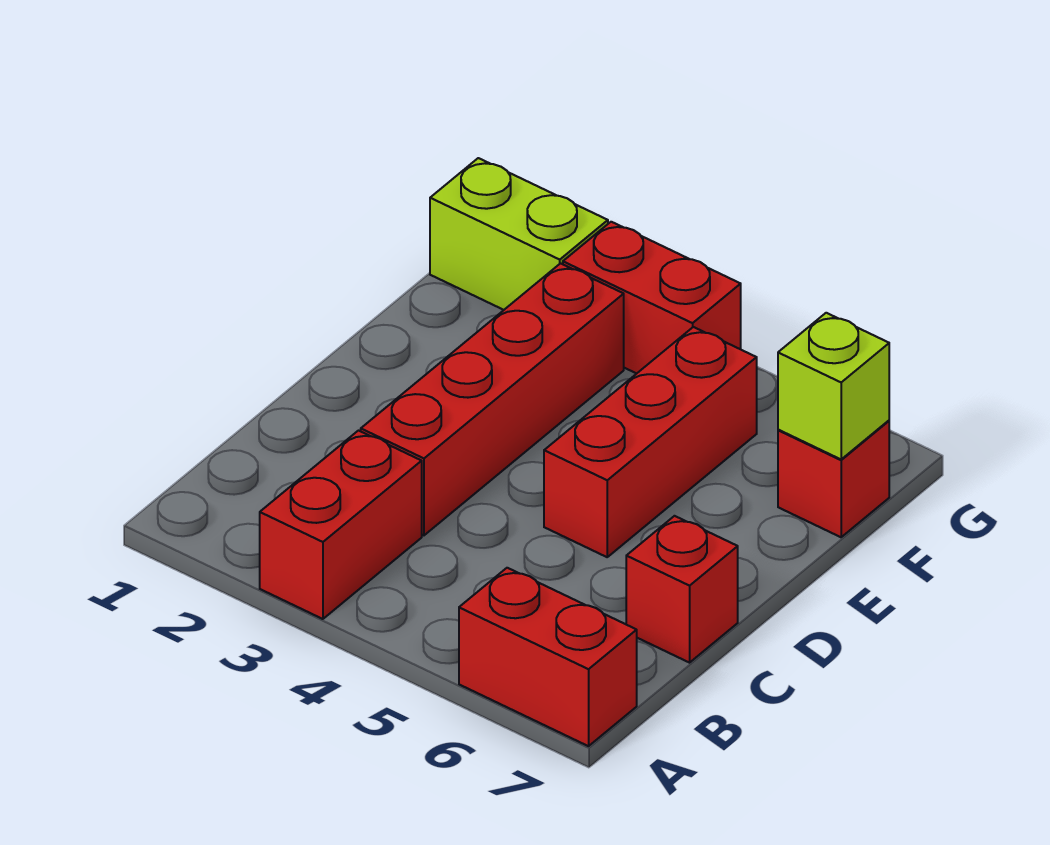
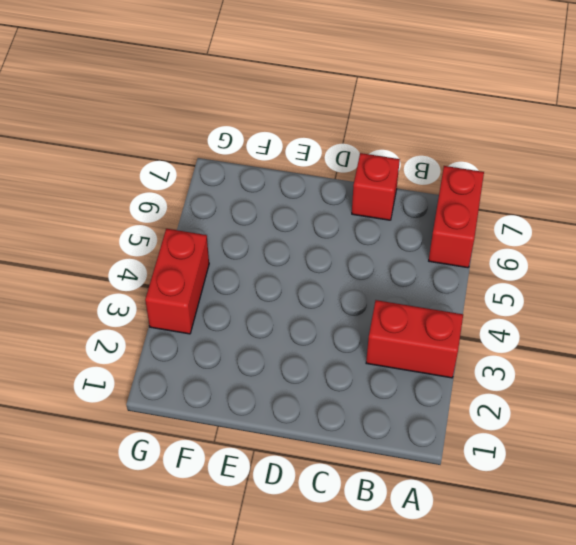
none -> red brick C3:F3 level 1
none -> red brick D5:F5 level 1

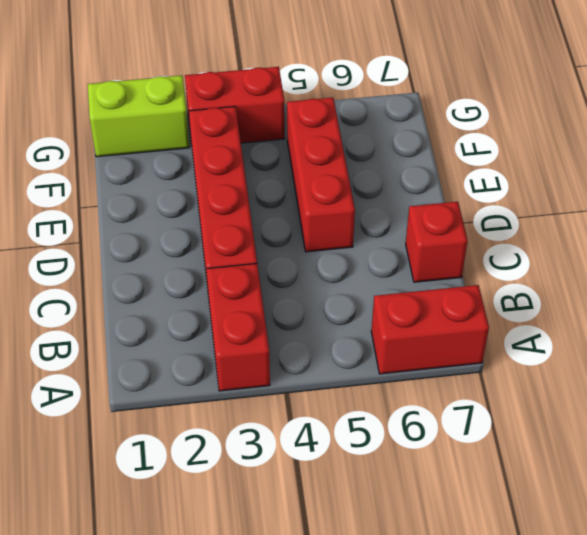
none -> red brick F7 level 1
none -> lime brick F7 level 2

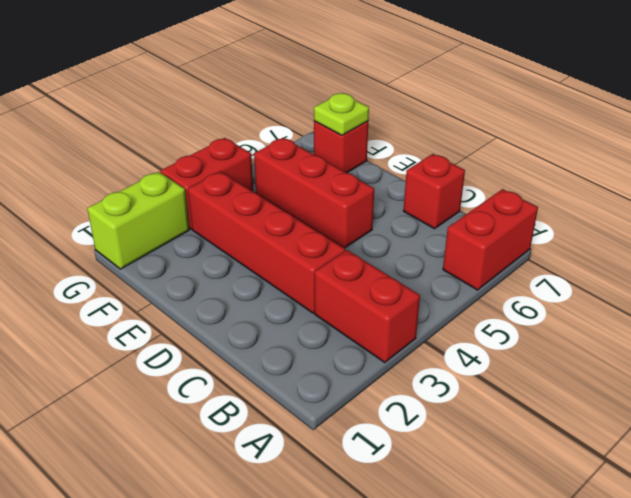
lime plate F7 level 2 -> lime brick F7 level 2

